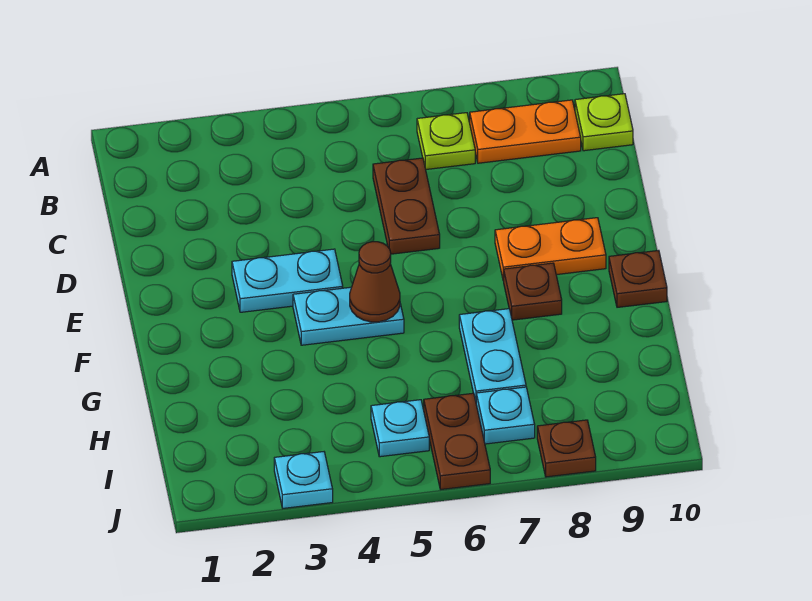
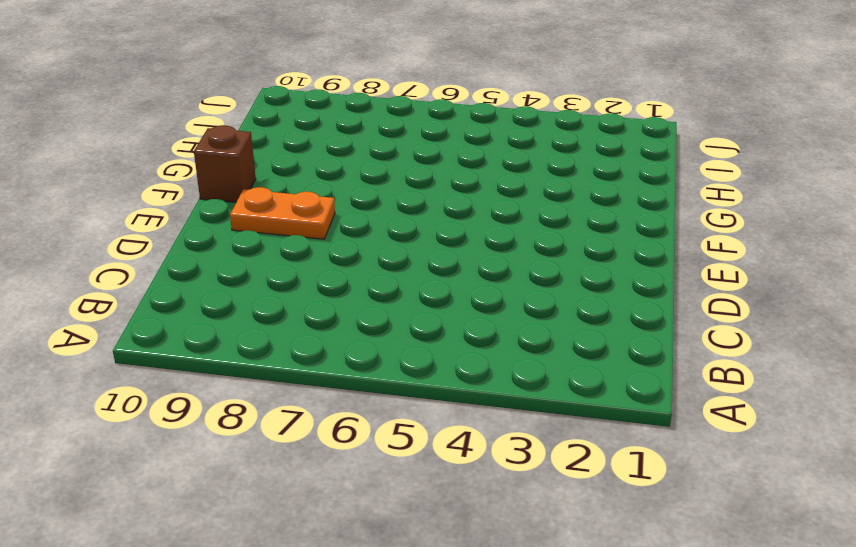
brown brick F10 level 1 -> brown plate F10 level 1
none -> lime plate B7 level 1
none -> orange plate B8:B9 level 1
none -> lime plate B10 level 1

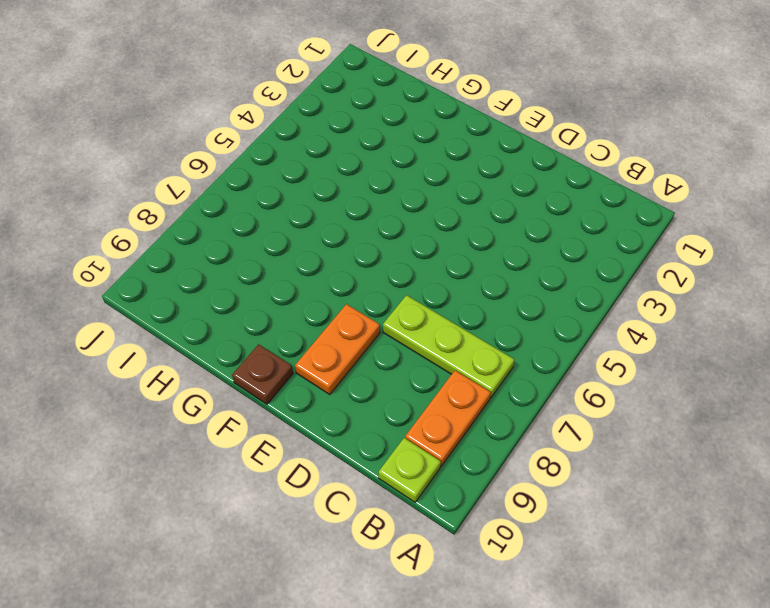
lime plate B7:D7 level 1 -> lime plate B7 level 1
none -> brown plate C6:D6 level 1
none -> cyan plate E3:E4 level 1
none -> cyan plate F4:F5 level 1

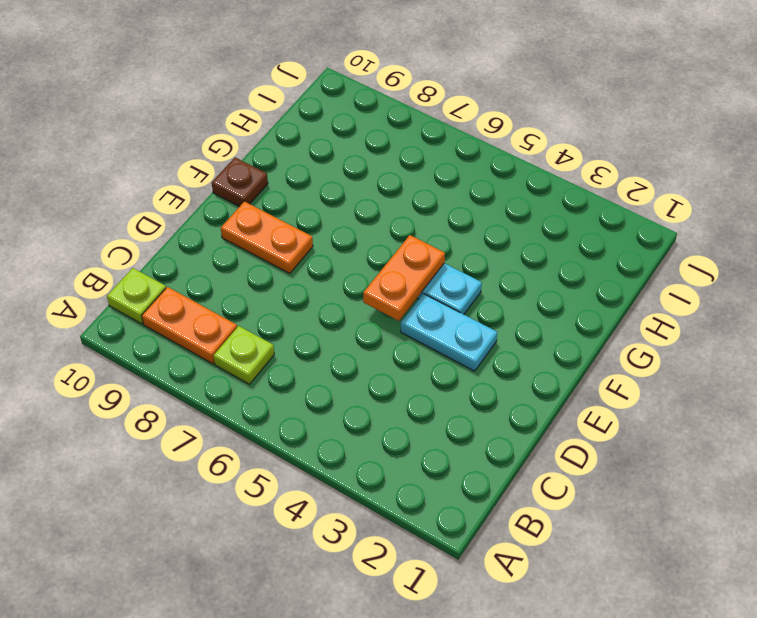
orange plate E5:F5 level 2 -> brown cone F5 level 2
none -> brown plate C6:D6 level 1
none -> brown plate F8 level 1
none -> cyan plate G7:H7 level 1

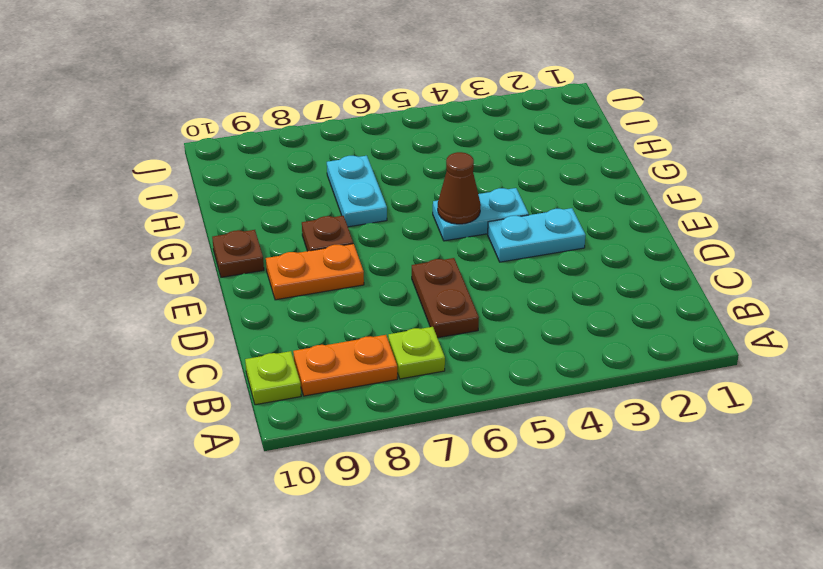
none -> cyan plate I5 level 1
none -> brown plate I6:J6 level 1
none -> cyan plate I7 level 1

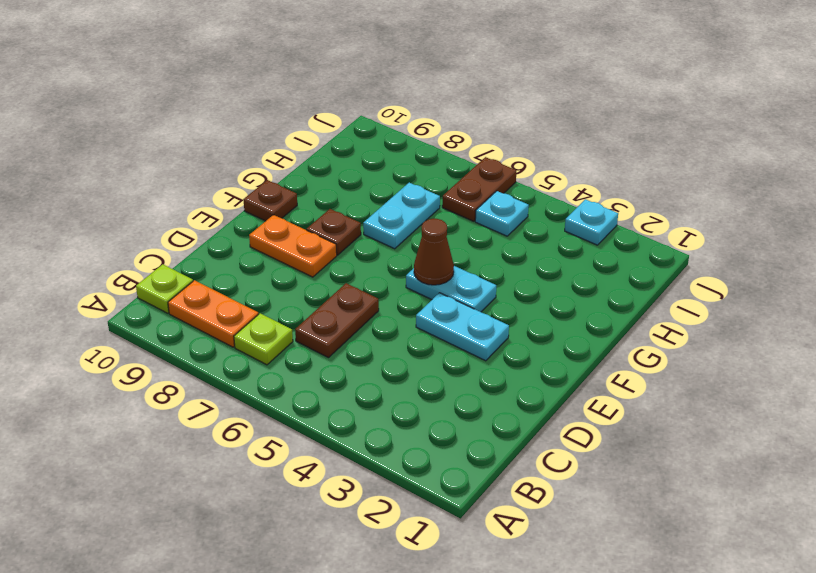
none -> cyan plate I7 level 1
none -> brown plate J8 level 1

